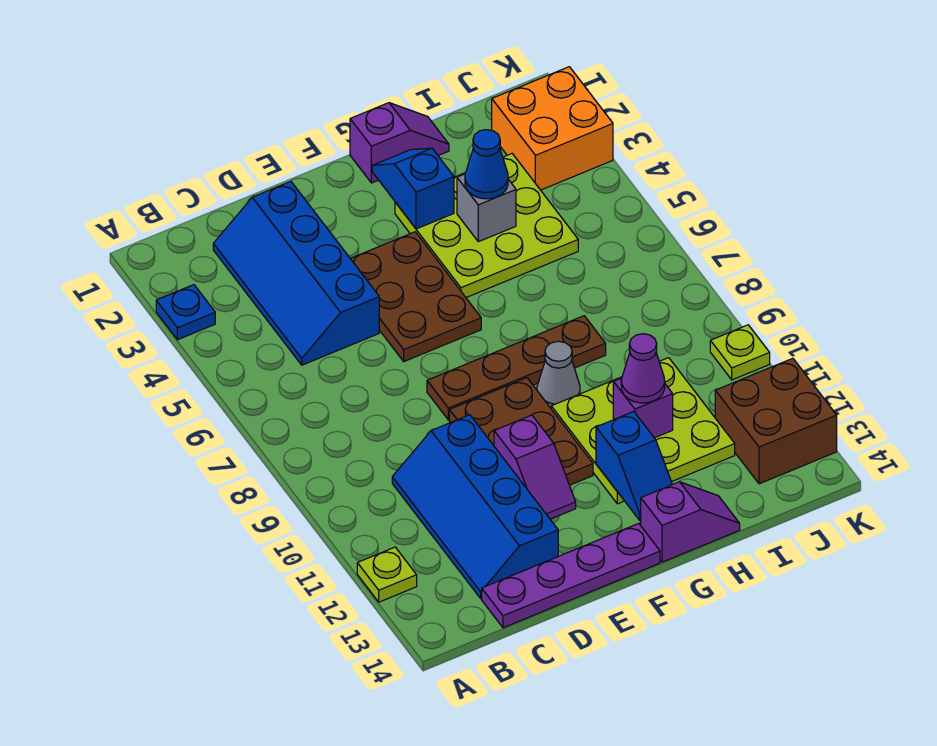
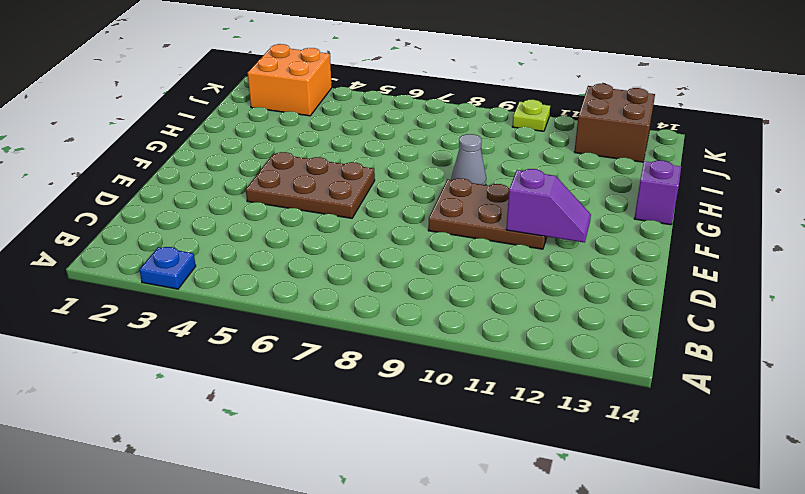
none -> lime plate A12 level 1
none -> blue slope C2:D5 level 1 top D
none -> blue slope C10:D13 level 1 top D

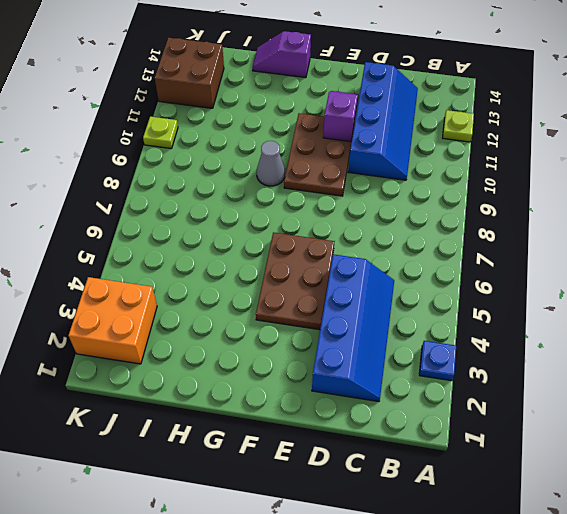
none -> purple plate C14:F14 level 1
none -> brown plate E8:H8 level 1
none -> purple slope G1:H1 level 1 top G

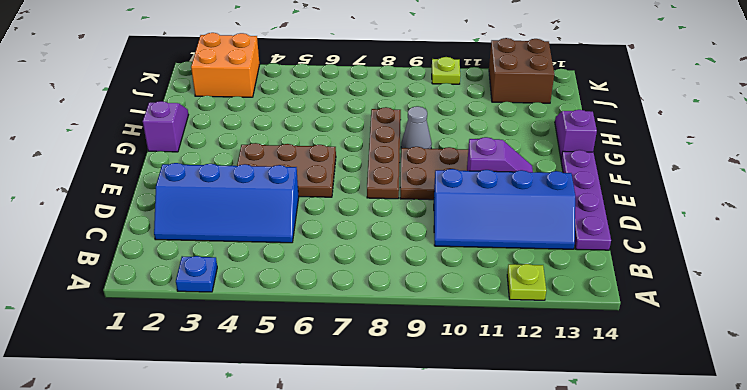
none -> lime plate G3:I5 level 1
none -> lime plate G10:I12 level 1
none -> blue slope G2:G3 level 2 top 3

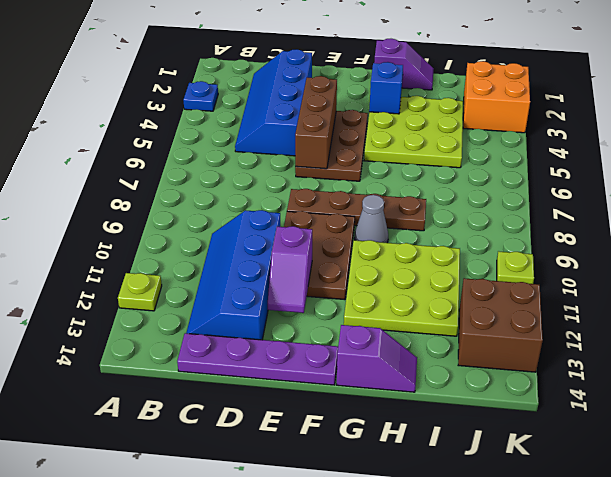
brown brick E4:E6 level 2 -> none
none -> blue slope G12:G13 level 2 top 12
none -> grey brick H4 level 2
none -> purple brick H11 level 2

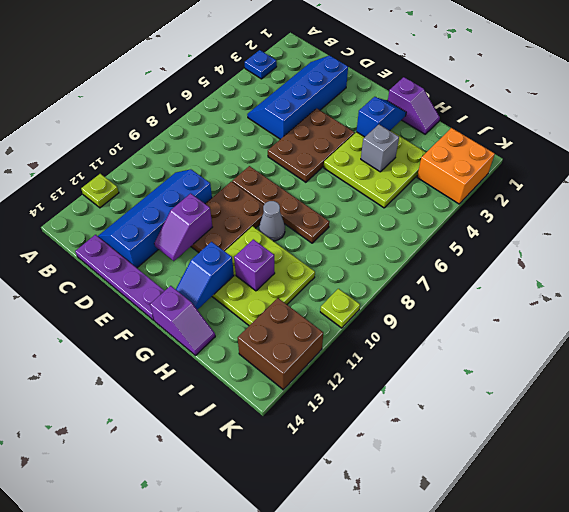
none -> blue cone H4 level 3
none -> purple cone H11 level 3

